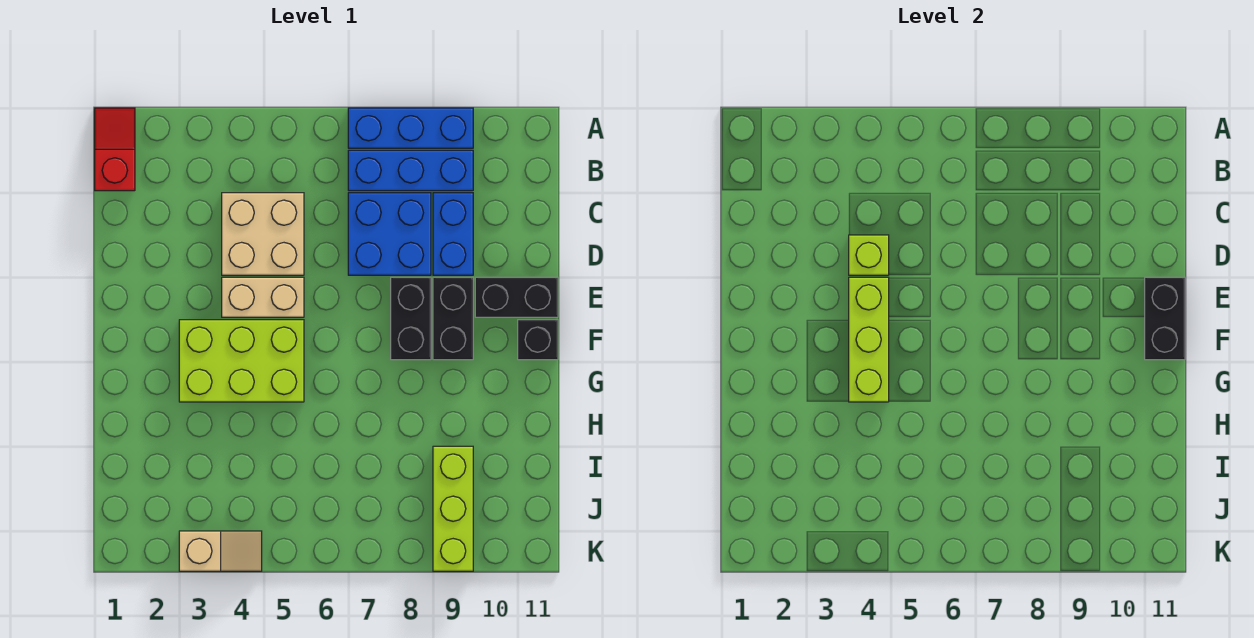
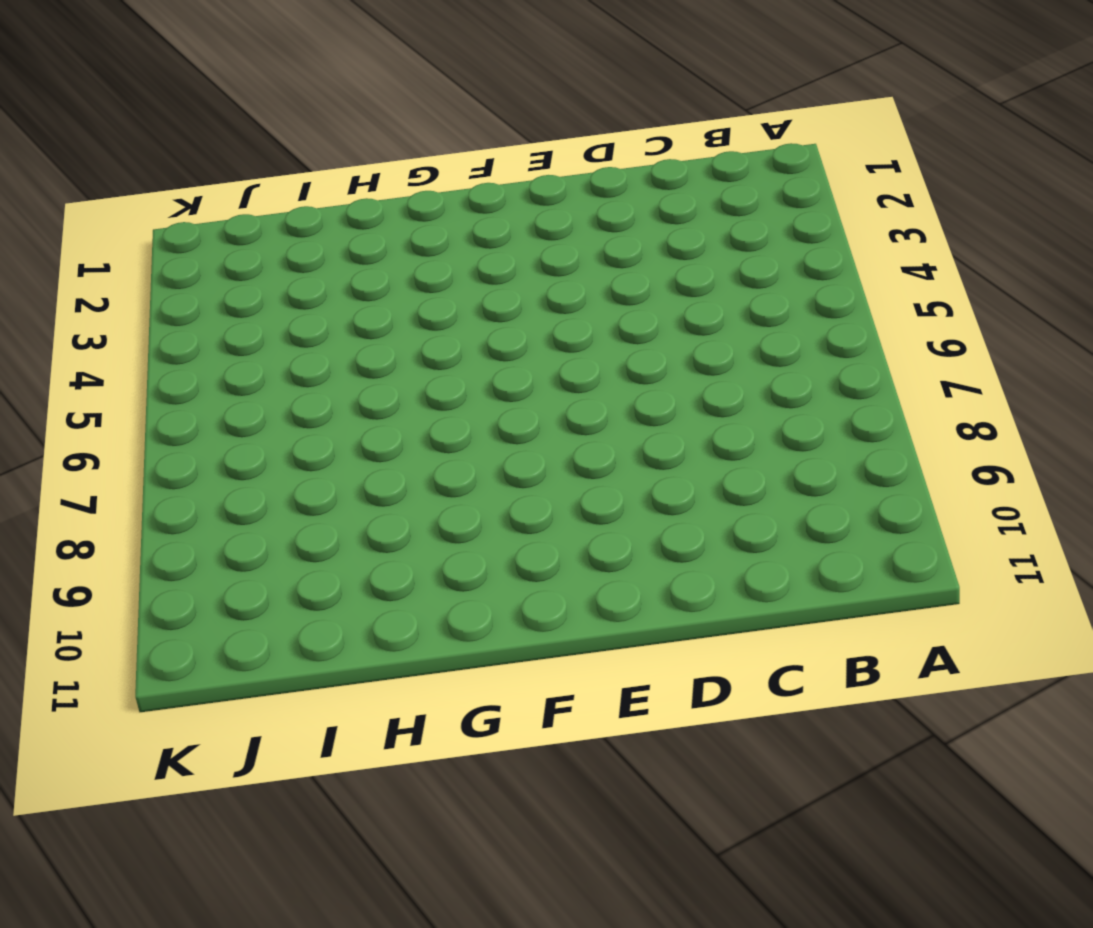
none -> red slope A1:B1 level 1 top B
none -> blue brick A7:A9 level 1
none -> blue brick B7:B9 level 1

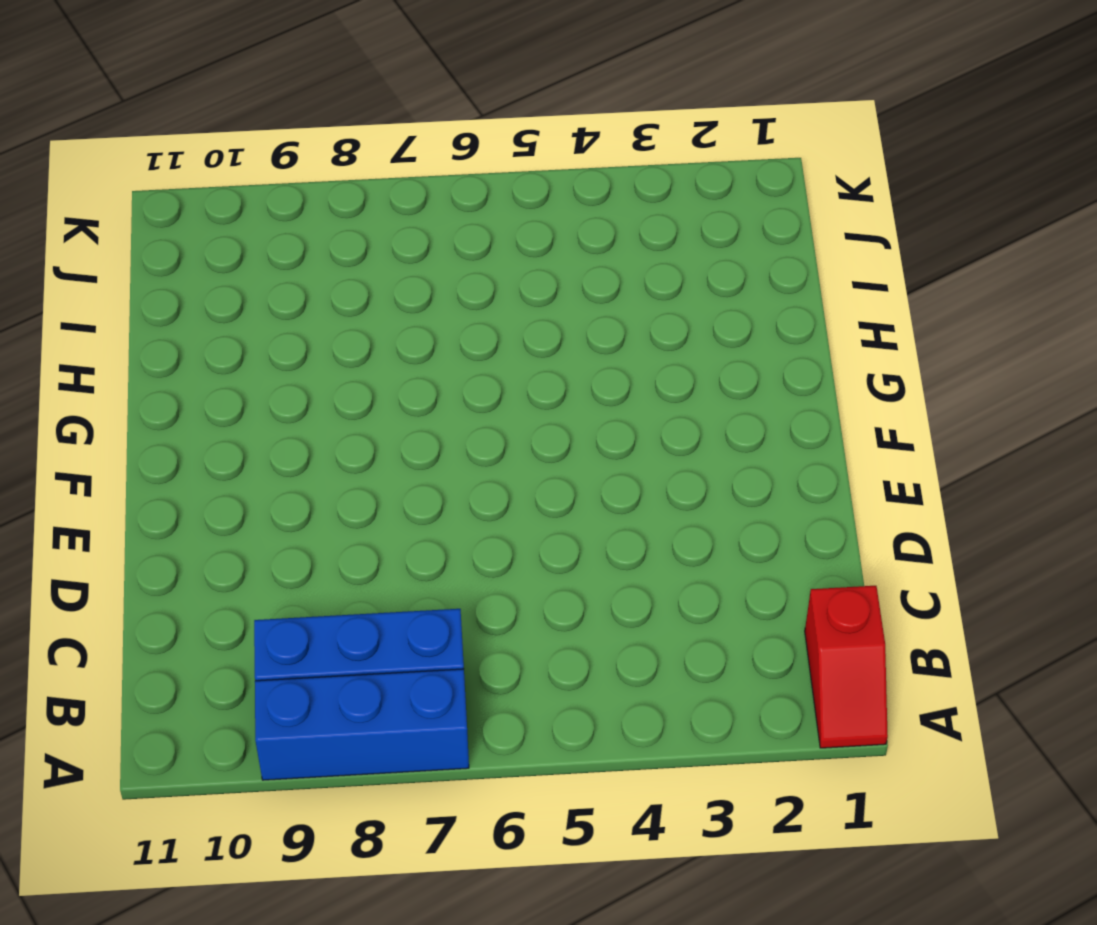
none -> tan brick C4:D5 level 1
none -> blue brick C7:D8 level 1
none -> blue brick C9:D9 level 1

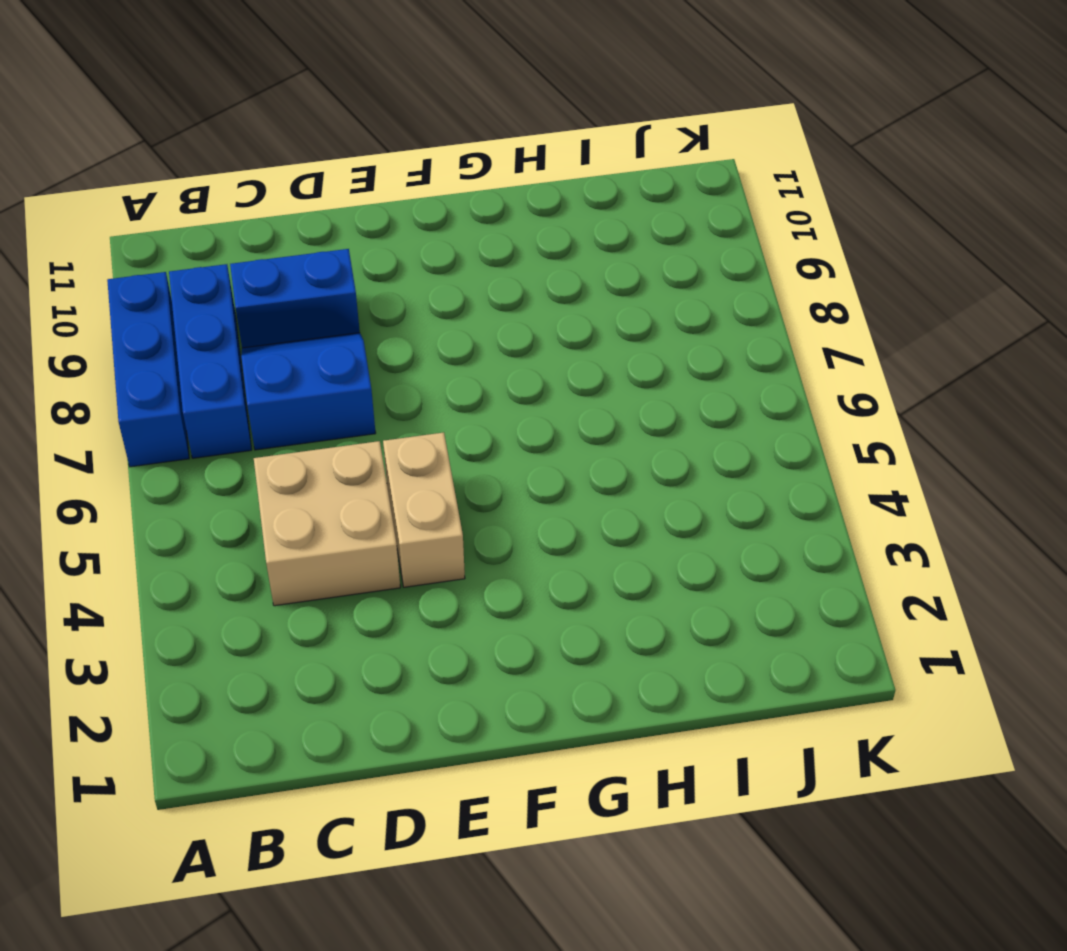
blue slope C7:D8 level 1 top 7 -> blue brick C7:D8 level 1
none -> red slope A1:B1 level 1 top B
none -> black brick E8:F8 level 1
none -> black brick E9:F9 level 1

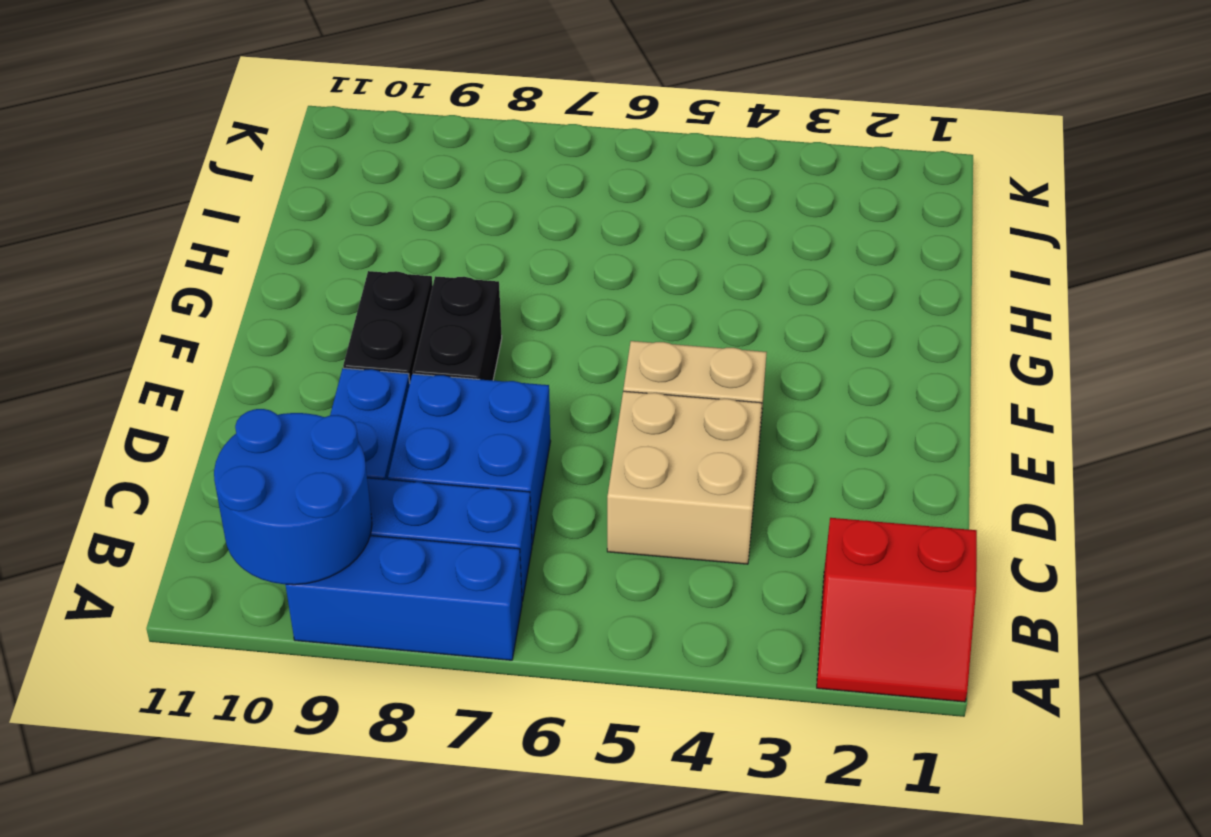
red slope A1:B2 level 1 top B -> red slope A1:B1 level 1 top B
blue round brick A9:B10 level 2 -> none
none -> black brick E10:E11 level 1
none -> lime brick F3:G5 level 1
none -> black brick F11 level 1

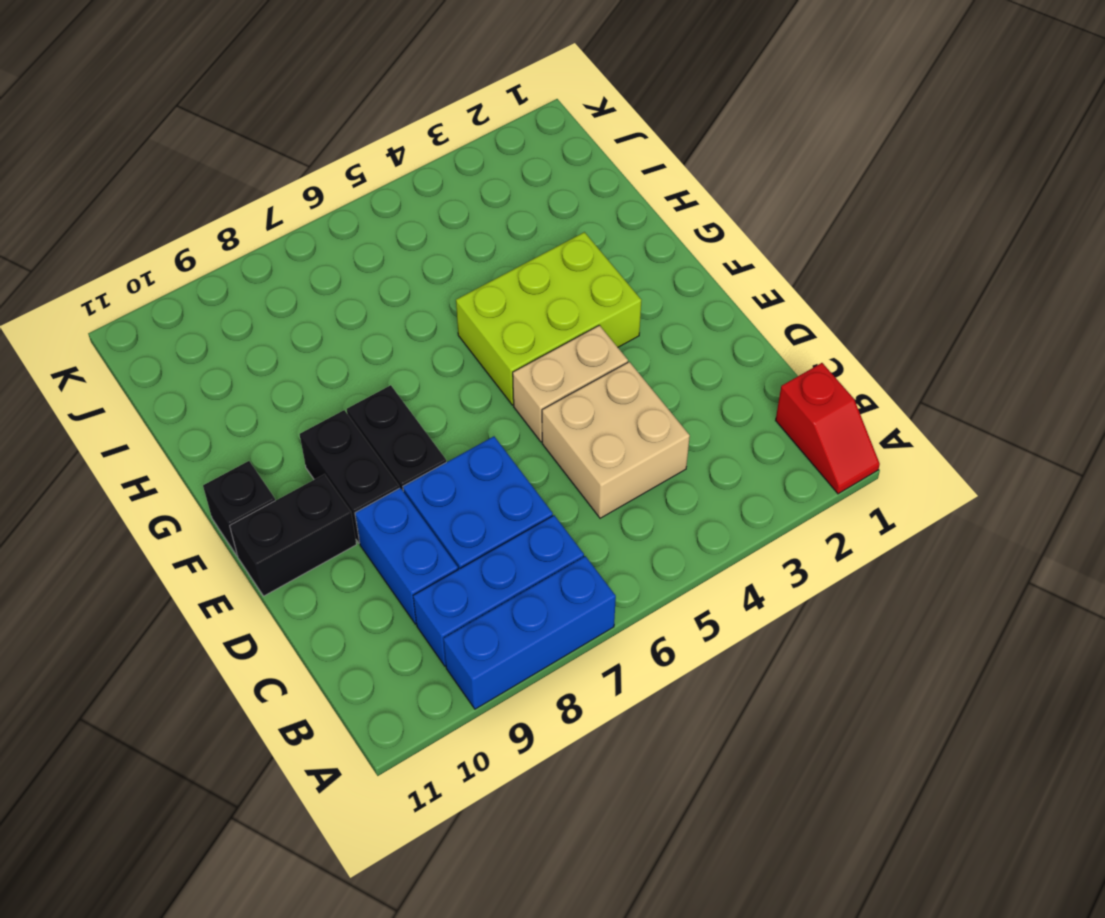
none -> lime brick I9:K9 level 1
none -> tan slope K3:K4 level 1 top 3
none -> lime brick D4 level 2

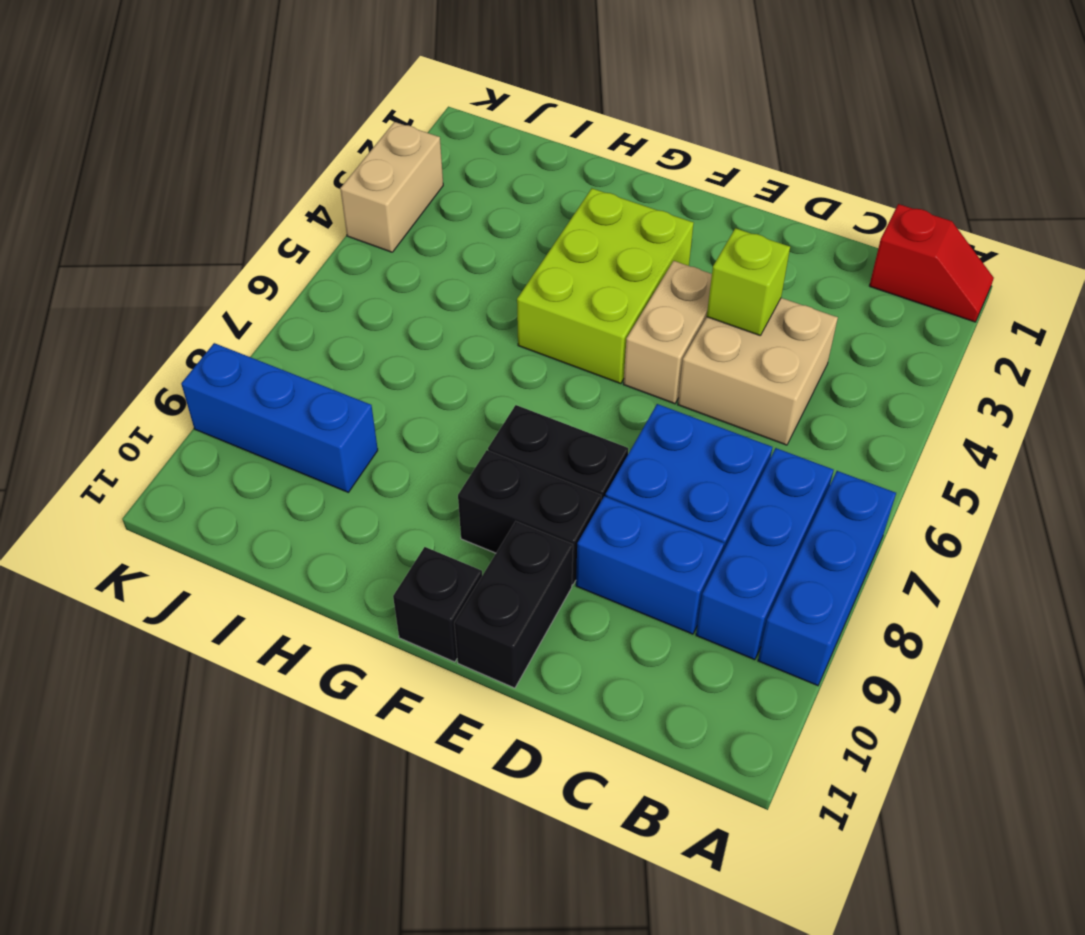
blue brick I9:K9 level 1 -> lime brick I9:K9 level 1
tan brick K3:K4 level 1 -> tan slope K3:K4 level 1 top 3
none -> lime brick E4:G4 level 2
none -> black brick E11:F11 level 2

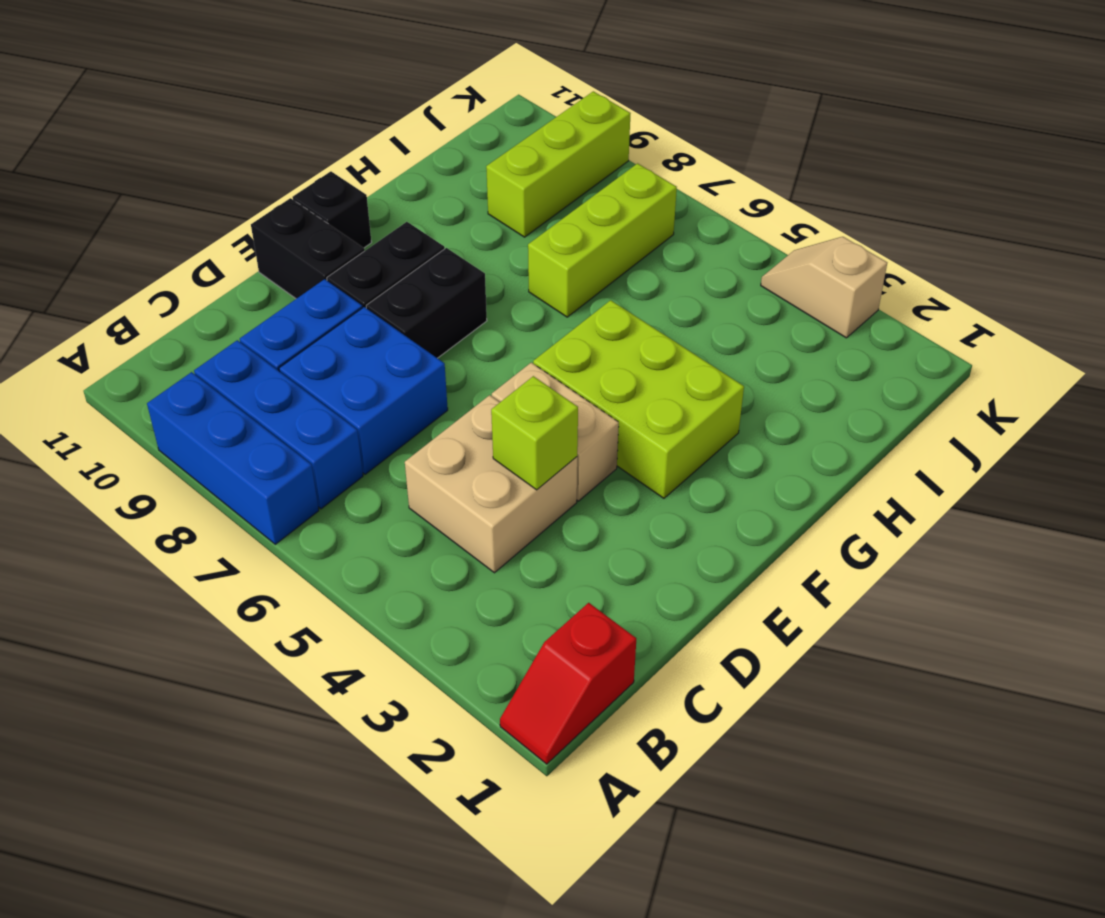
lime brick H7:J7 level 1 -> lime brick E4:G4 level 2
none -> black brick E11:F11 level 2

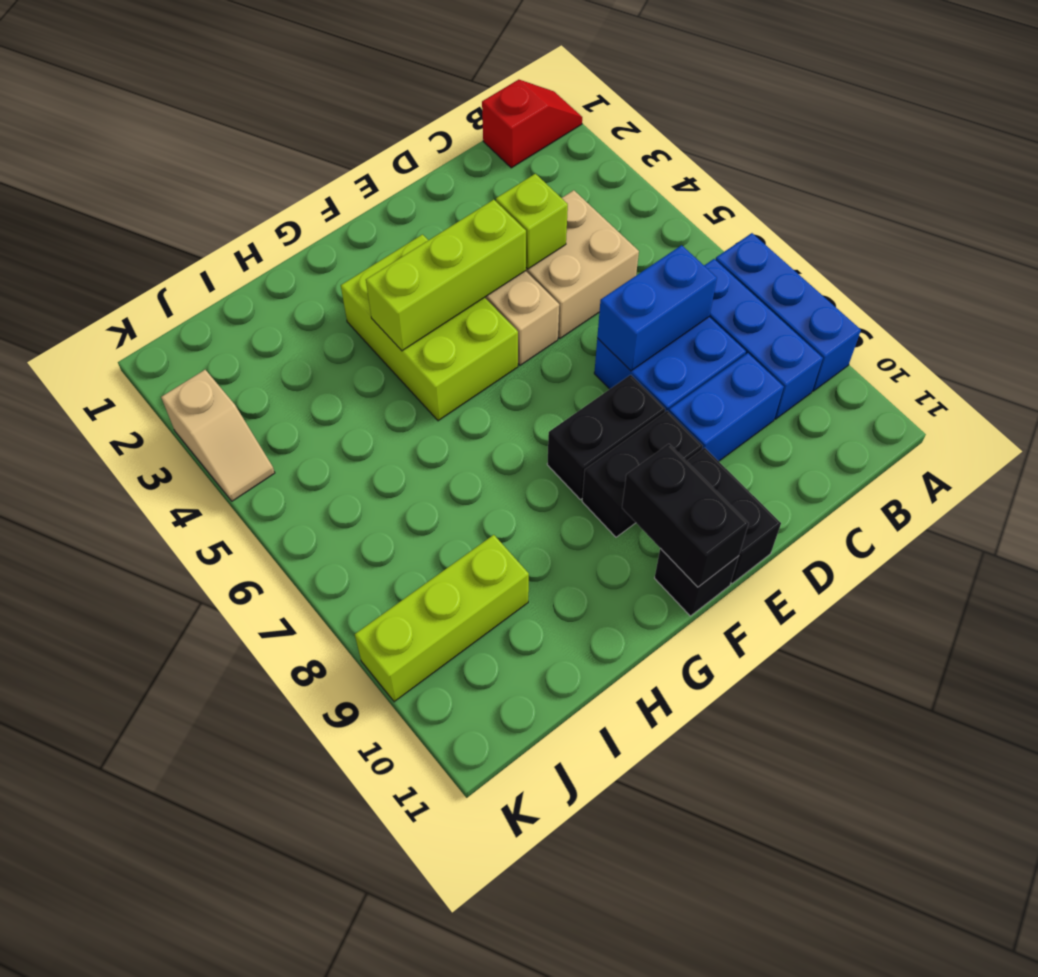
blue brick C7:D7 level 2 -> none
black brick F10:F11 level 2 -> black brick E11:F11 level 2

